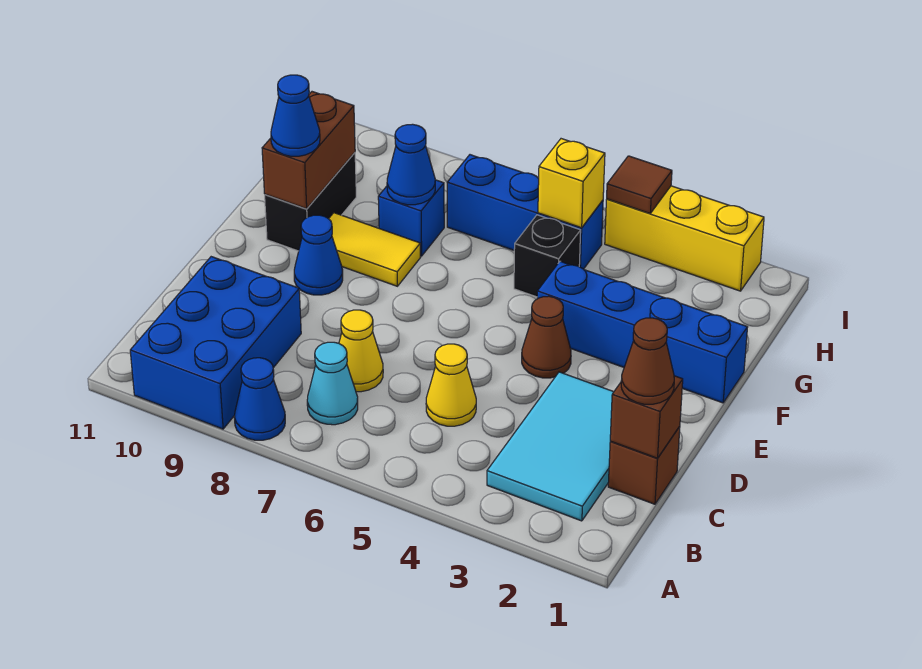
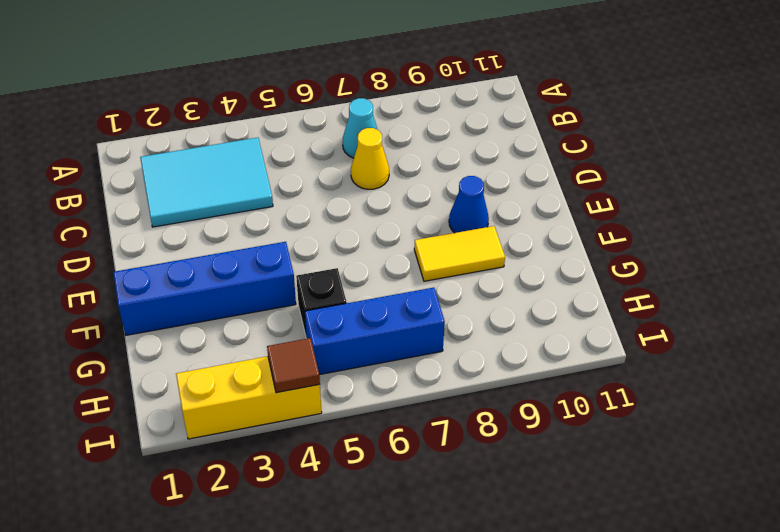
cyan tile B2:C4 level 1 -> cyan tile B2:D3 level 1
none -> blue cone A8 level 1
none -> blue brick A9:C10 level 1
none -> brown brick C1 level 1

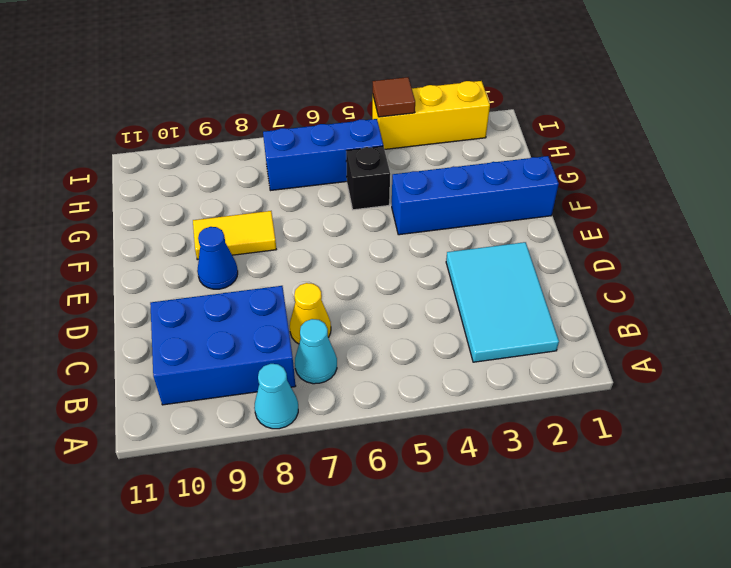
cyan cone A8 level 1 -> blue cone A8 level 1
blue brick B8:C10 level 1 -> blue brick A9:C10 level 1
none -> brown brick C1 level 1
none -> yellow cone C5 level 1
none -> brown cone E4 level 1

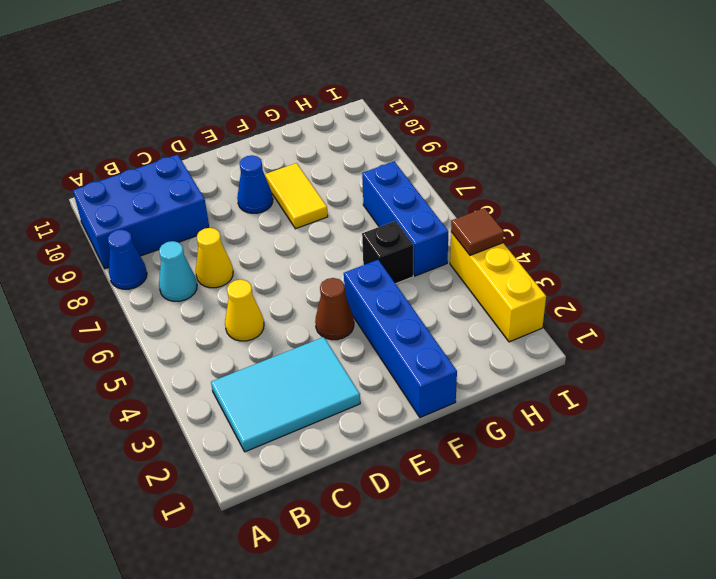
none -> brown brick C1 level 1
none -> black brick F10:G10 level 1
none -> blue brick G8 level 1

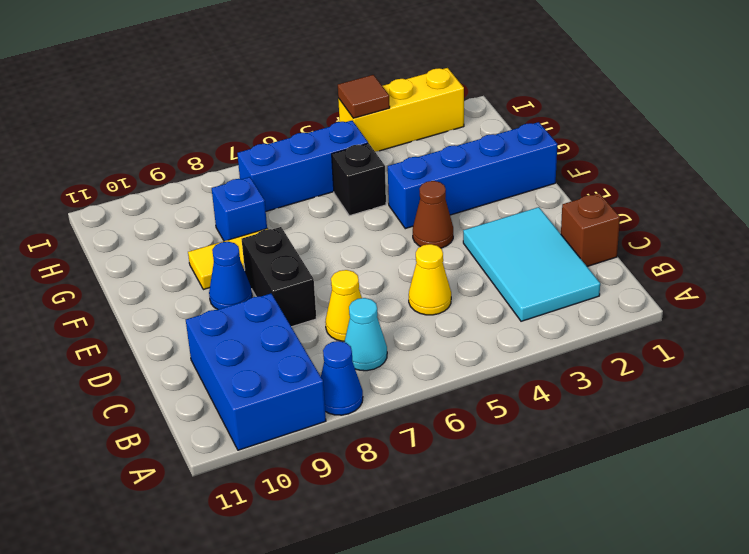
black brick D8:E8 level 1 -> black brick F10:G10 level 1
none -> brown brick C1 level 2
none -> brown brick F10:G10 level 2
none -> blue cone G8 level 2

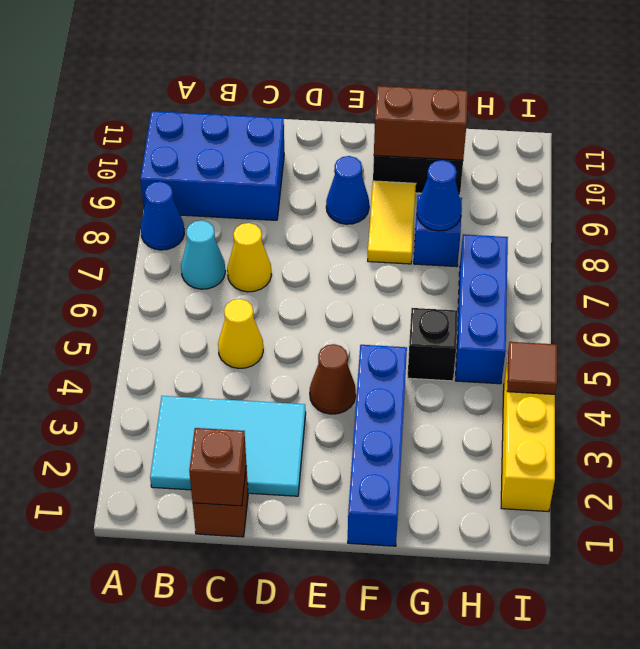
none -> yellow brick H5 level 2
none -> brown cone C1 level 3
none -> blue cone F10 level 3

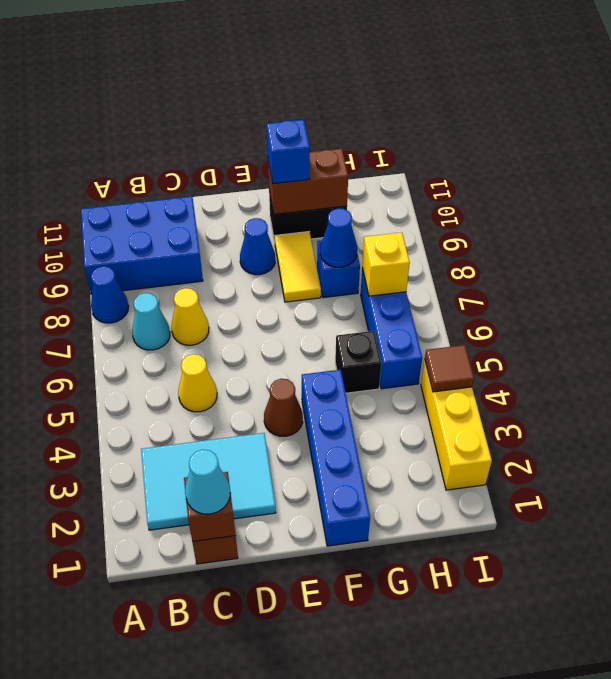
cyan cone C1 level 3 -> brown cone C1 level 3
blue brick F10 level 3 -> blue cone F10 level 3
yellow brick H7 level 2 -> yellow brick H5 level 2

